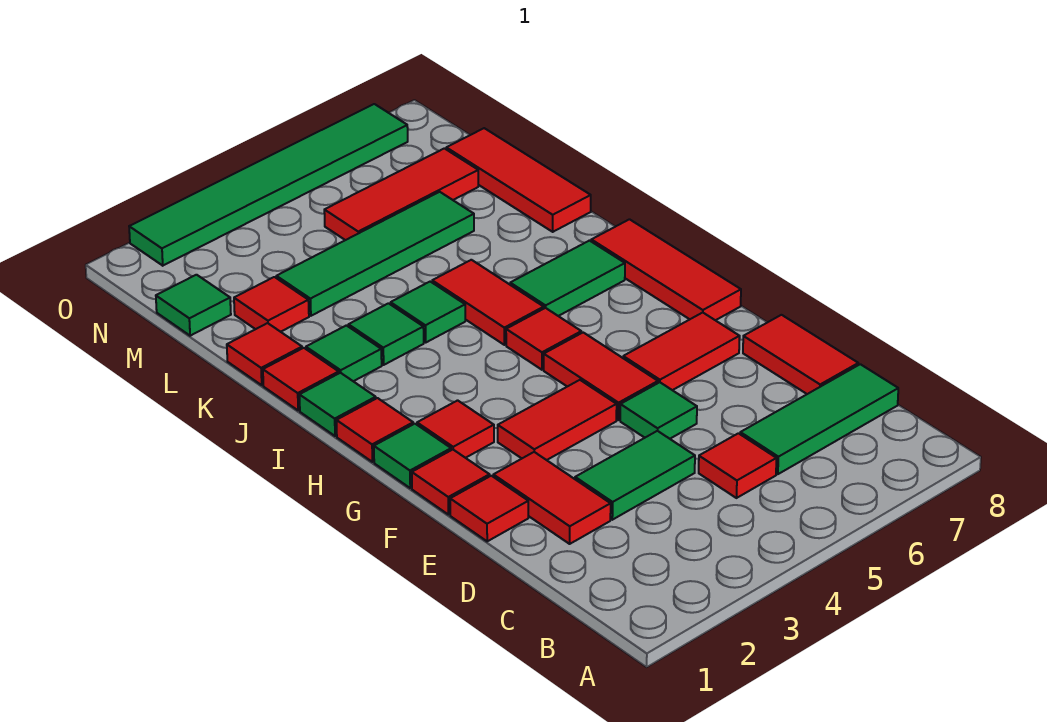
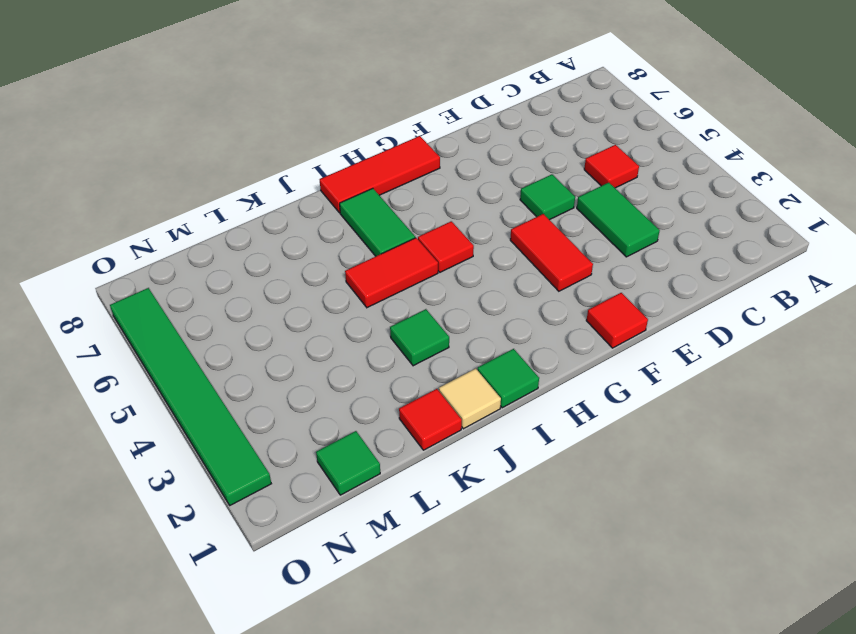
tan tile J1 level 1 -> red tile J1 level 1
none -> green tile C6:C8 level 1
none -> red tile D2:E2 level 1
none -> red tile D8:E8 level 1
none -> red tile E1 level 1

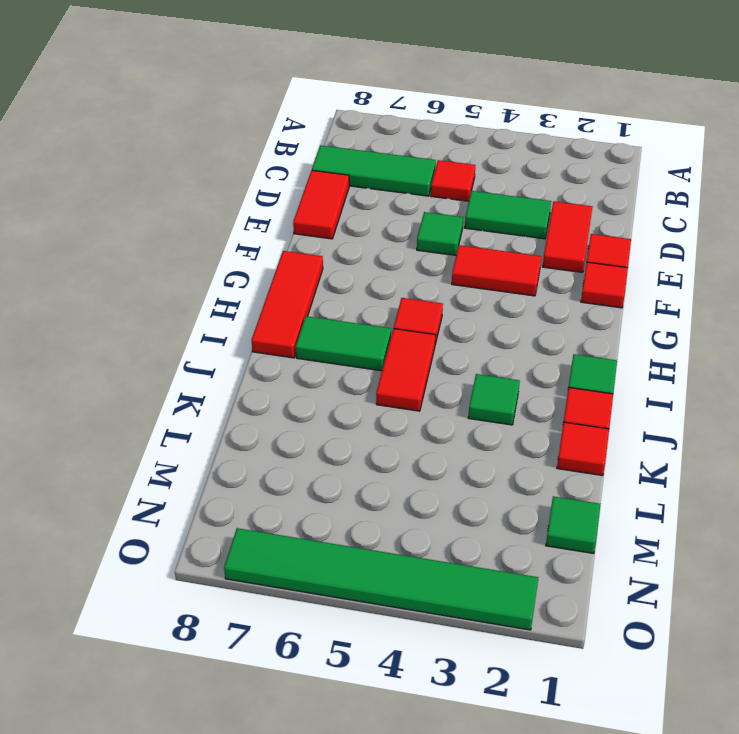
none -> red tile F5:G5 level 1
none -> red tile F6:F7 level 1
none -> green tile G1 level 1
none -> red tile G2 level 1

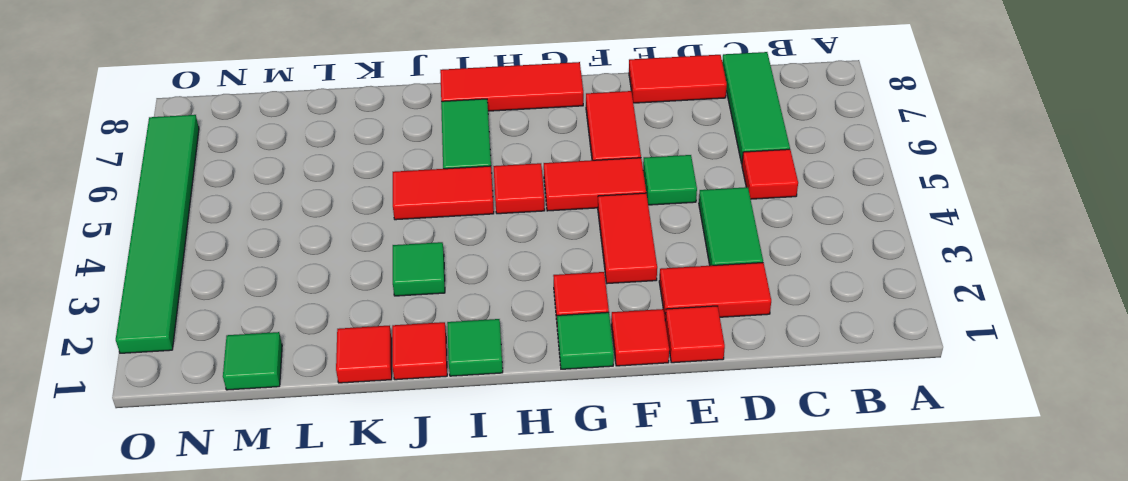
none -> red tile H1 level 1
none -> green tile J2 level 1
none -> green tile J4 level 1
none -> red tile K8:M8 level 1

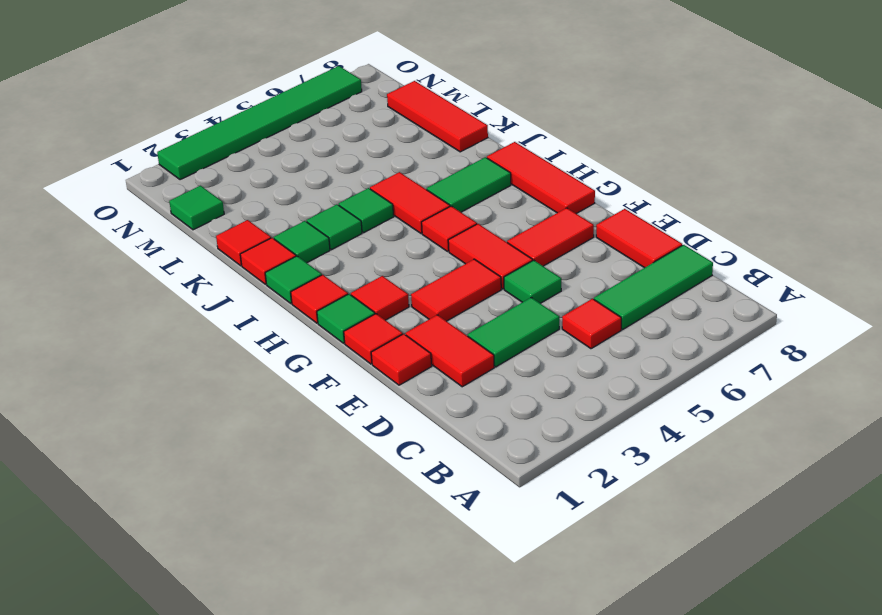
none -> red tile L2 level 1
none -> green tile L3:L6 level 1
none -> red tile M5:M7 level 1

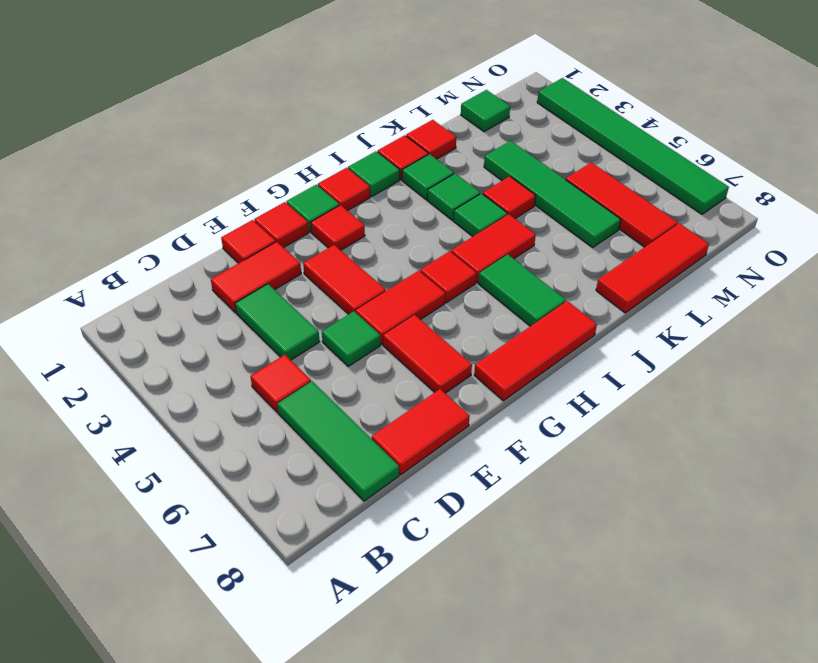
red tile K4 level 1 -> red tile L2 level 1

